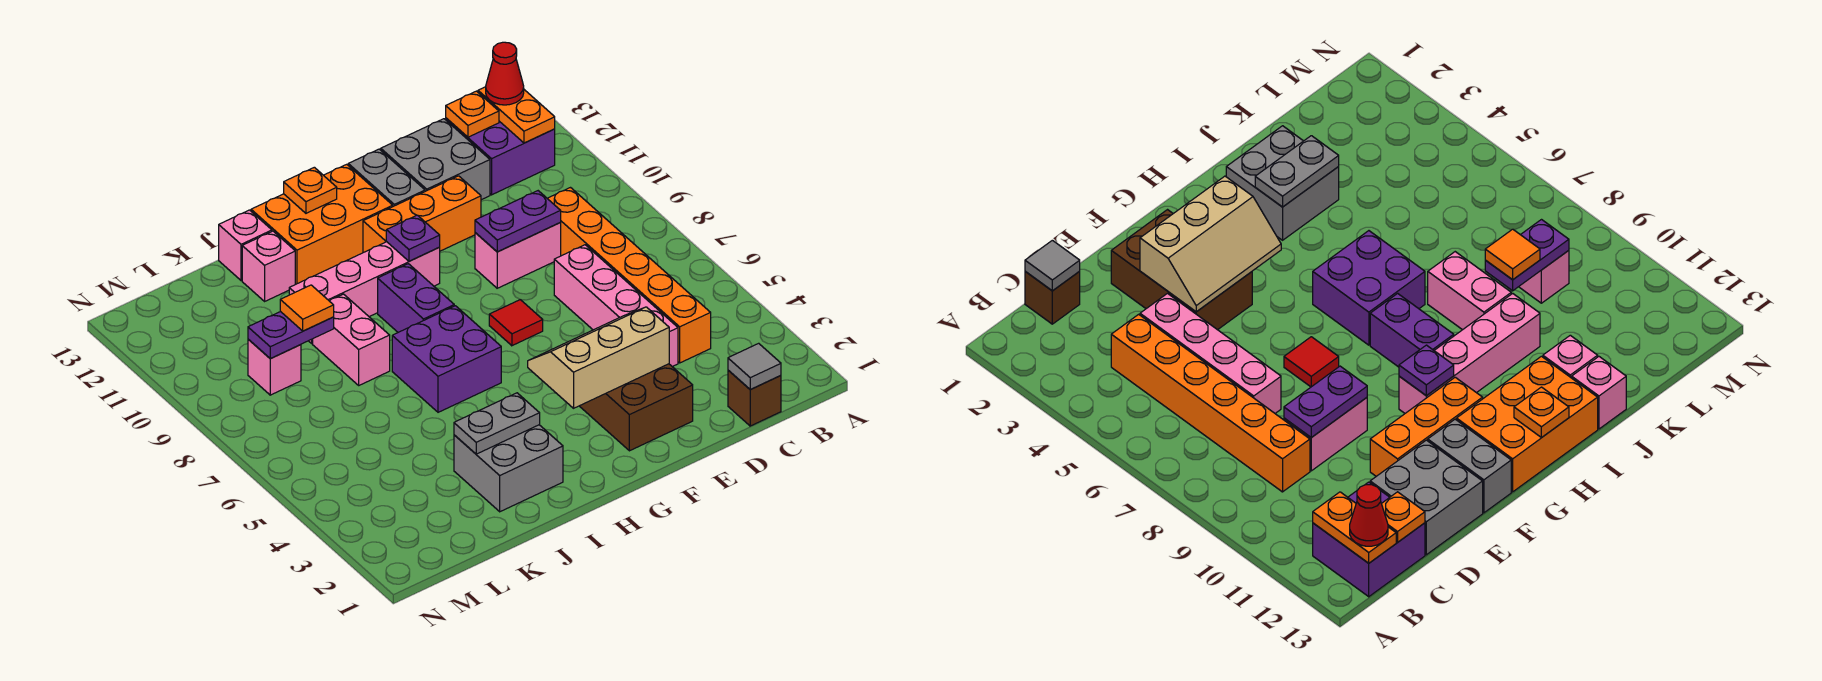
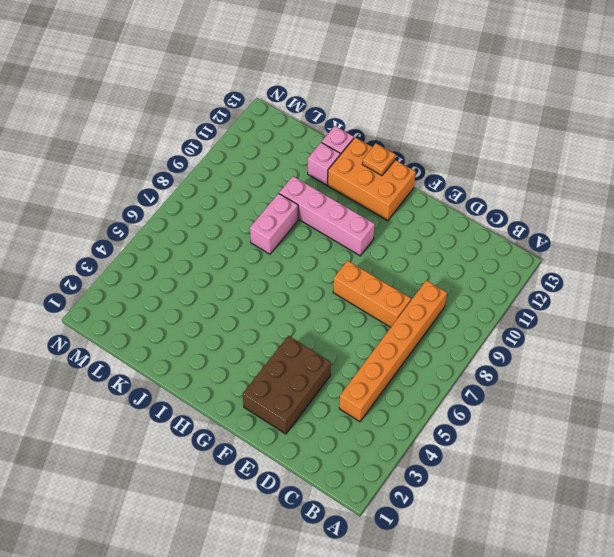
orange brick D8:F8 level 1 -> orange brick E11:G11 level 1
none -> purple brick B12:C13 level 1
none -> brown brick C1 level 1
none -> pink brick D4:D7 level 1
none -> pink brick D9:E9 level 1

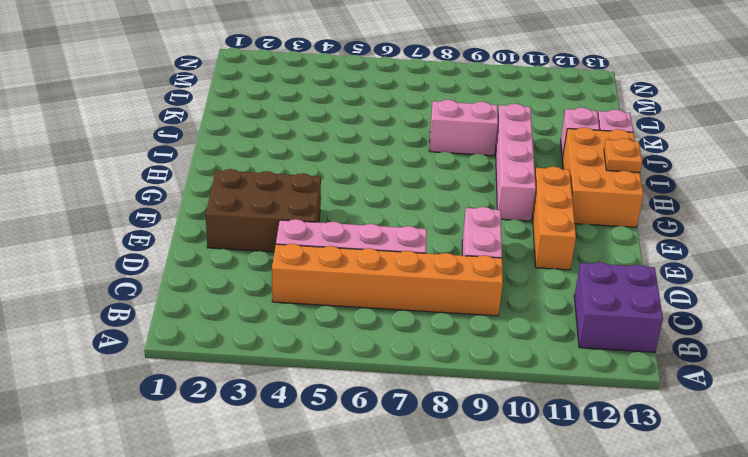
none -> brown brick C1 level 1
none -> grey brick D12:E13 level 1
none -> red tile F7 level 1
none -> grey brick F12:F13 level 1

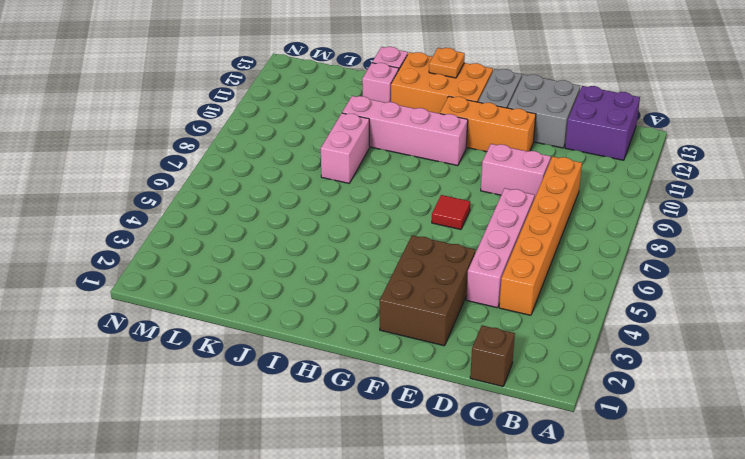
none -> purple brick H6:I7 level 1
none -> purple brick H8:H9 level 1
none -> grey brick I2:J3 level 1
none -> pink brick L9 level 1

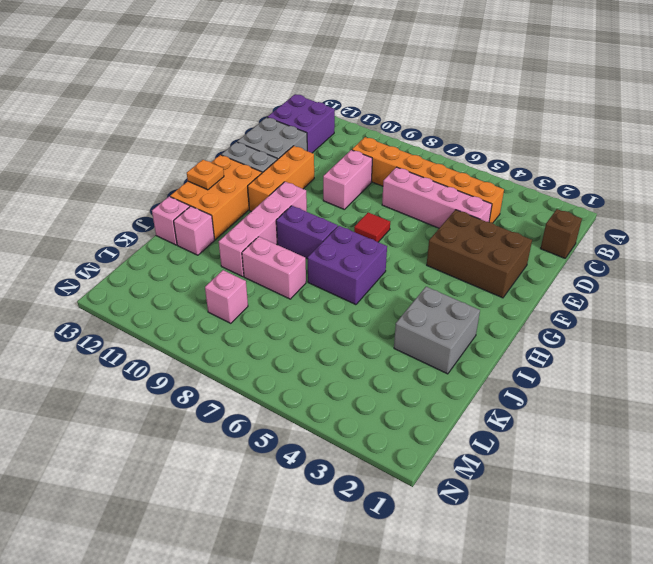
none -> orange plate B12:B13 level 2
none -> grey tile C1 level 2
none -> orange plate C13 level 2
none -> purple plate D9:E9 level 2

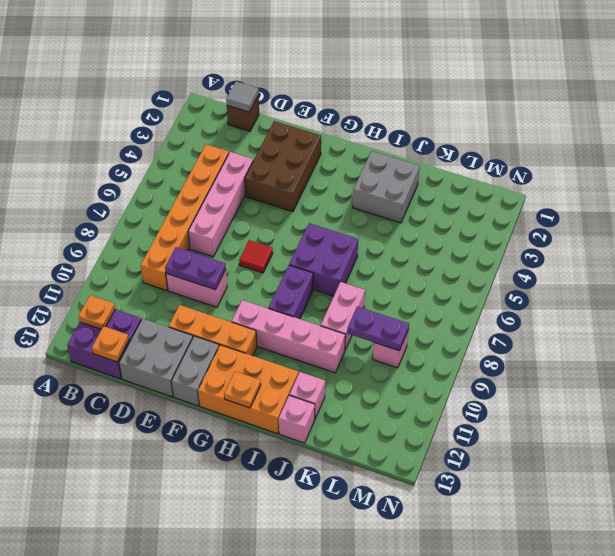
orange plate B12 level 2 -> orange plate B12:B13 level 2
none -> tan slope E3:G4 level 2 top 3
none -> purple plate G10 level 2
none -> grey plate I3:J3 level 2
none -> red cone B13 level 3

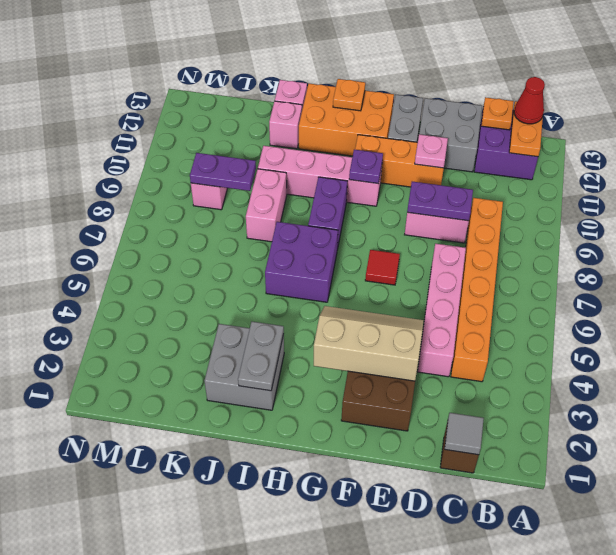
pink plate E11 level 2 -> none
grey plate I2:I3 level 2 -> grey plate I3:J3 level 2
none -> orange tile K9 level 3

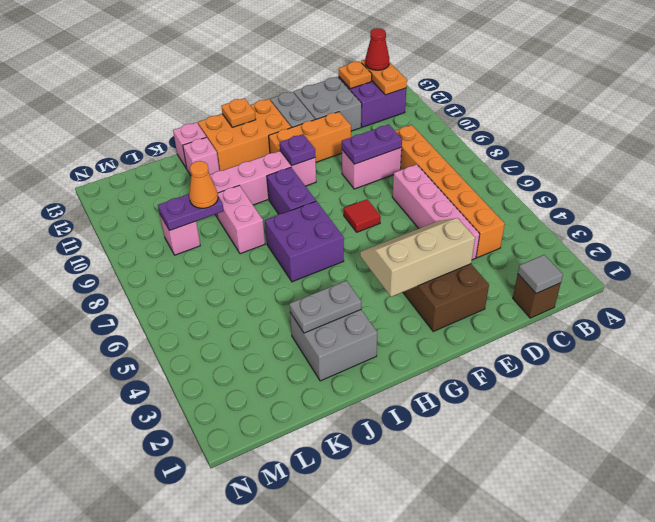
orange cone K9 level 3 -> orange tile K9 level 3

